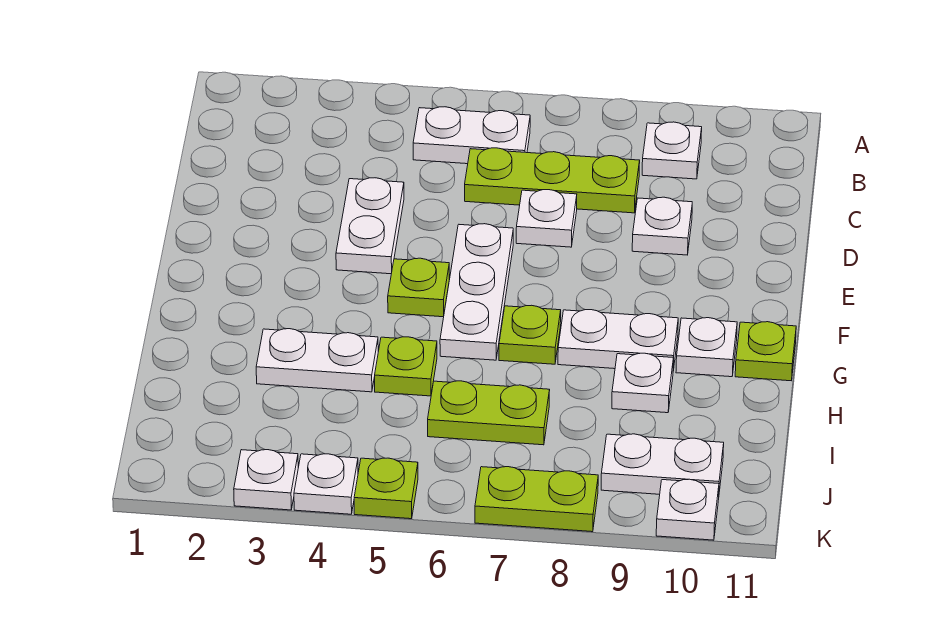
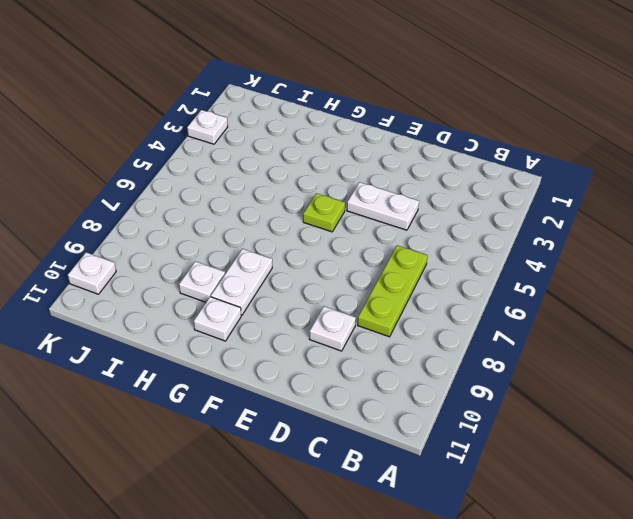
none -> white plate B5:B6 level 1
none -> white plate B9 level 1
none -> white plate D7 level 1

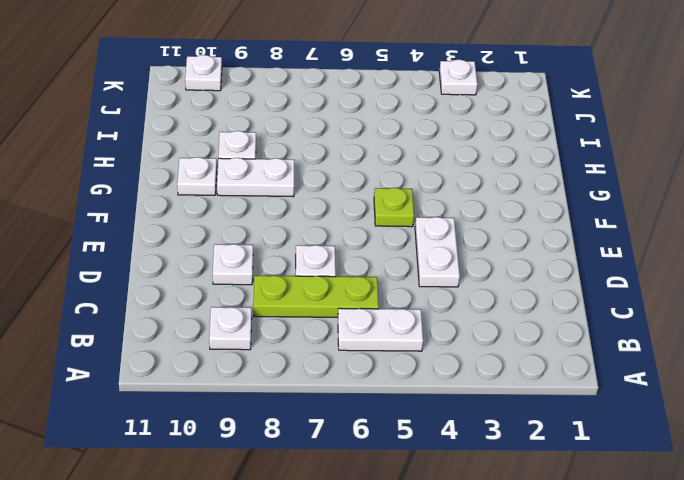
none -> white plate E6:G6 level 1
none -> lime plate G7 level 1
none -> lime plate G11 level 1

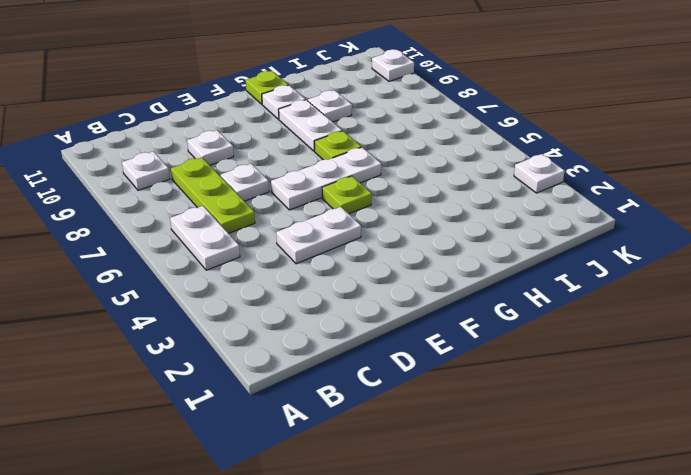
none -> white plate H3:H4 level 1
none -> lime plate H5 level 1
none -> lime plate I6:I7 level 1

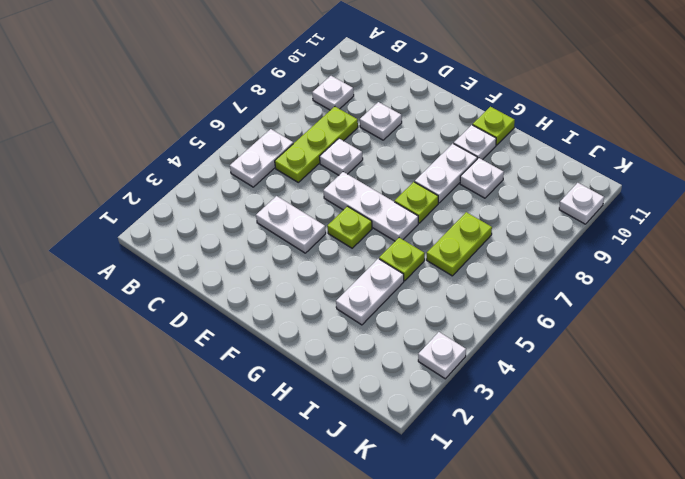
none -> white plate J9:J10 level 1
none -> white plate K4 level 1
none -> lime plate K5 level 1

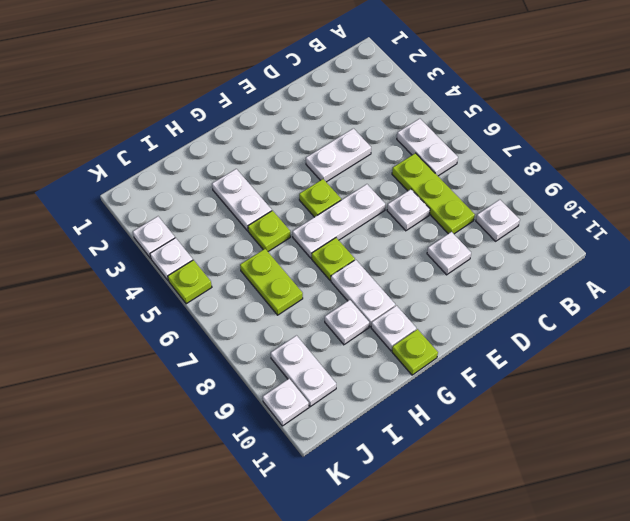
none -> lime plate K7:K8 level 1

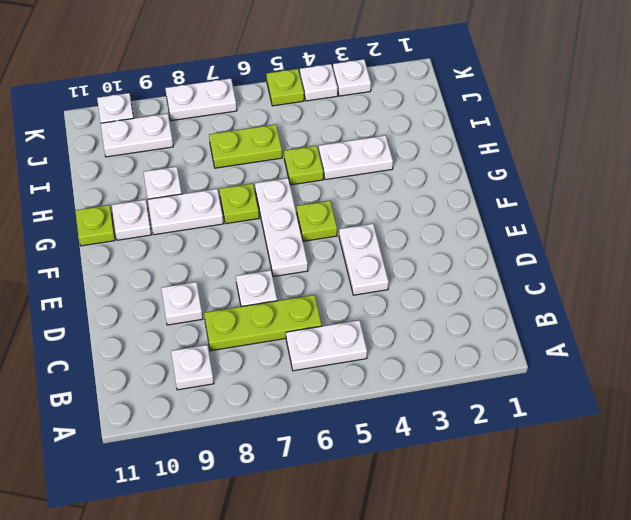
white plate K7:K8 level 1 -> lime plate K7:K8 level 1

